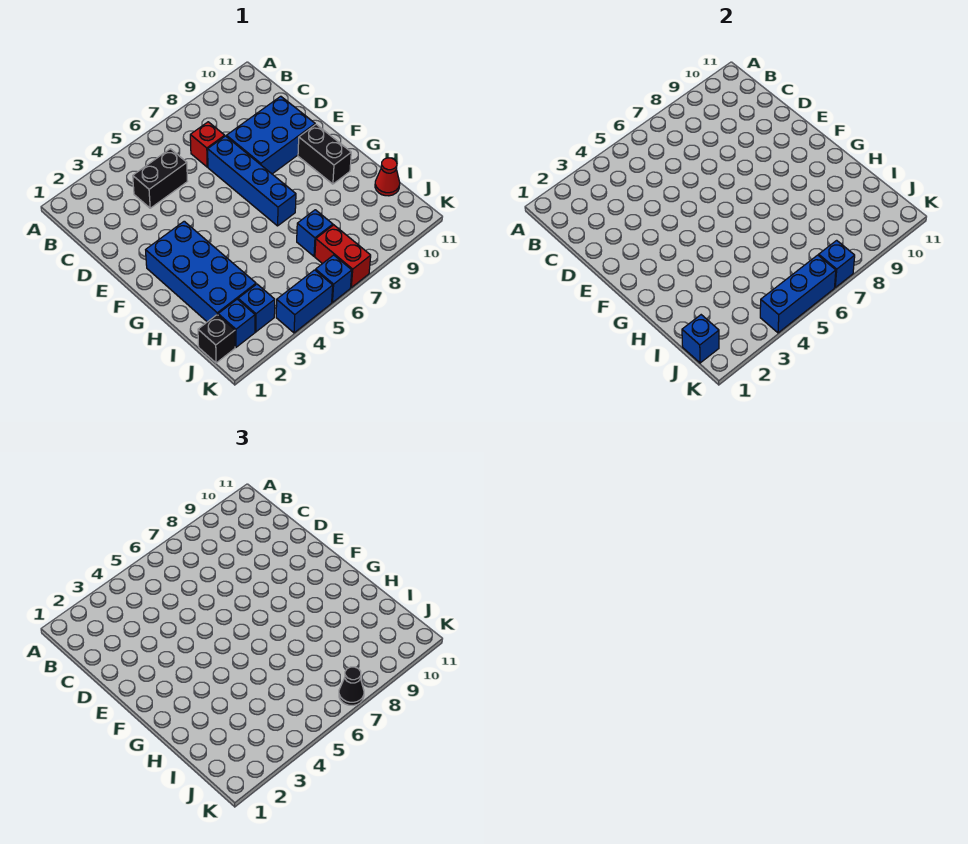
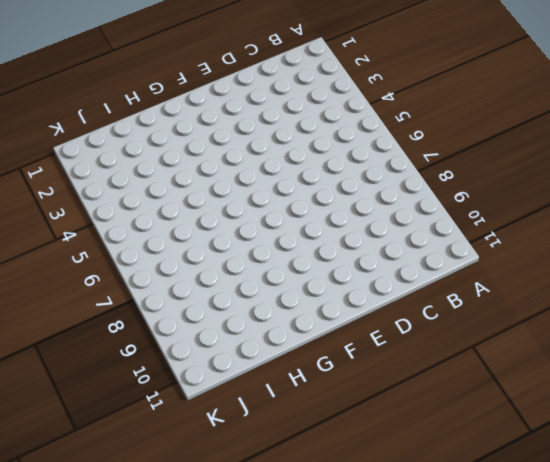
none -> black brick C4:C5 level 1
none -> red brick C7 level 1
none -> blue brick D7:G7 level 1

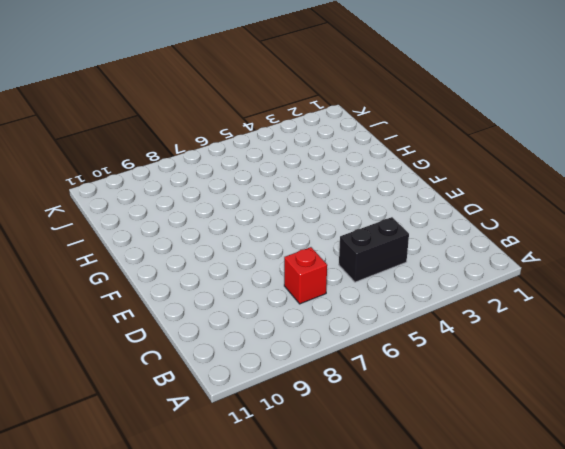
none -> blue brick D7:G7 level 1
none -> blue brick D8:E10 level 1
none -> blue brick F2:I3 level 1

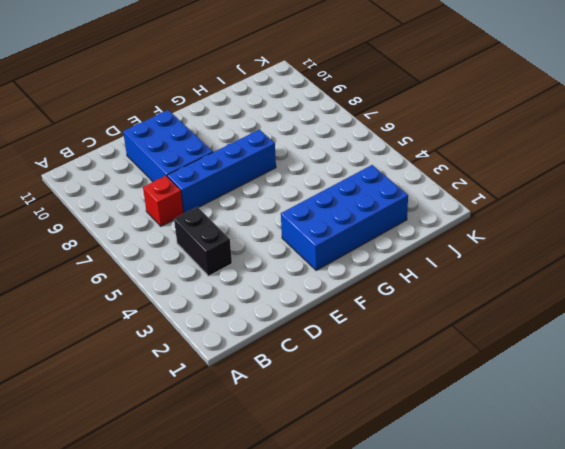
none -> black brick F10:G10 level 1
none -> blue brick I7 level 1
none -> red cone I11 level 1

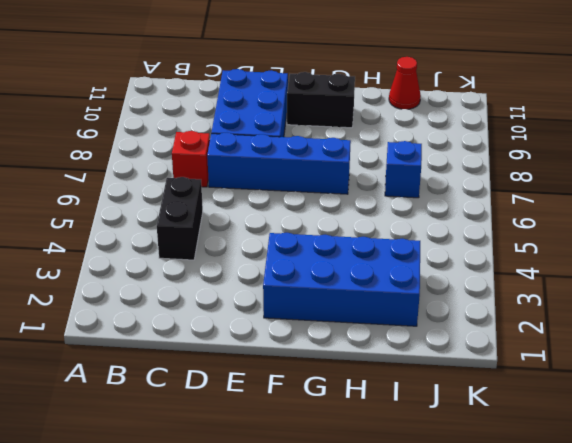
none -> black brick J1 level 1
none -> blue brick J2 level 1
none -> blue brick J3 level 1

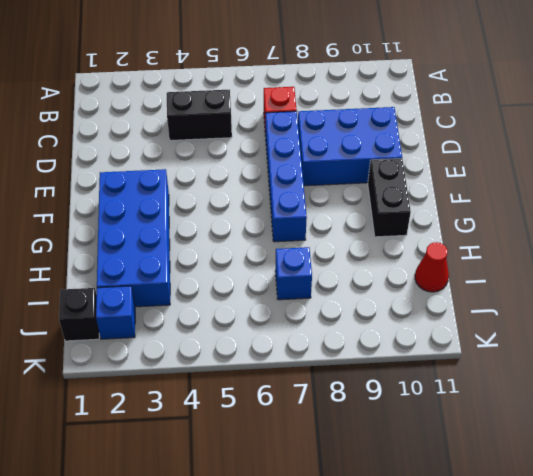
none -> blue brick J3 level 1
none -> red brick J7:K7 level 1
none -> blue brick K4:K5 level 1

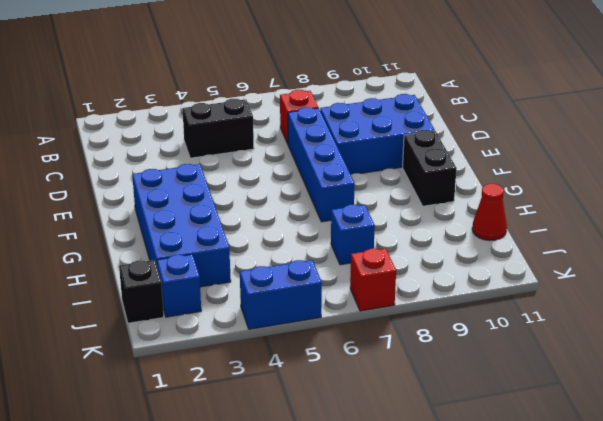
red brick K7 level 1 -> red brick J7:K7 level 1
none -> blue brick J3 level 1
none -> blue brick K6 level 1
none -> blue brick J1 level 2

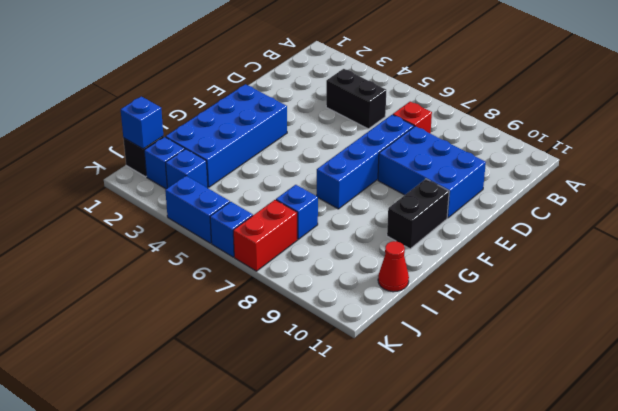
none -> blue brick K4:K6 level 2
none -> blue brick K7 level 2
none -> black cone K7 level 3

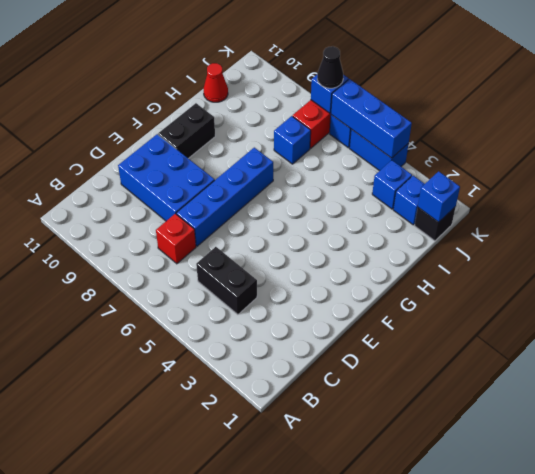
none -> blue brick F2:I3 level 1

